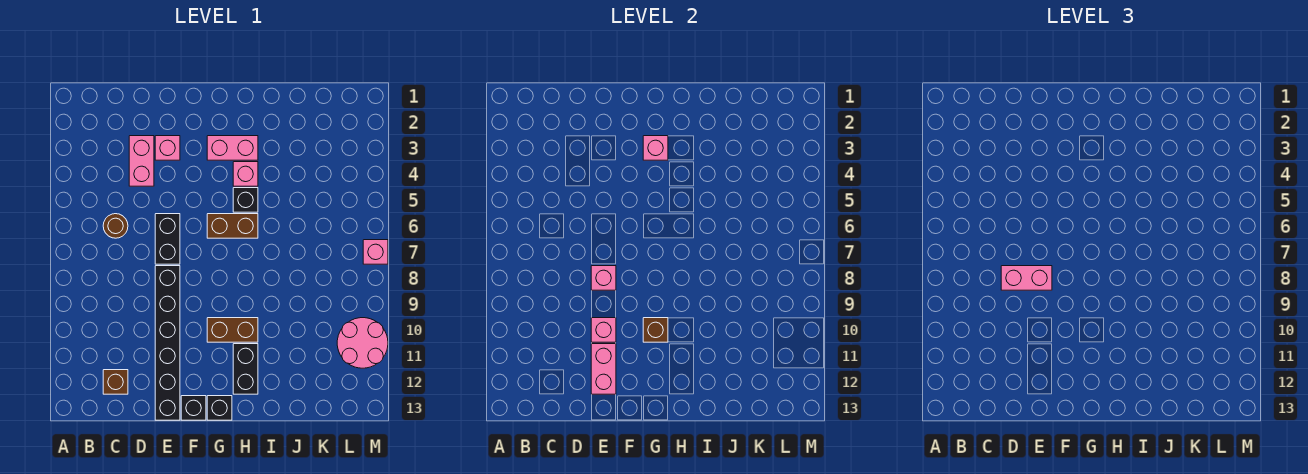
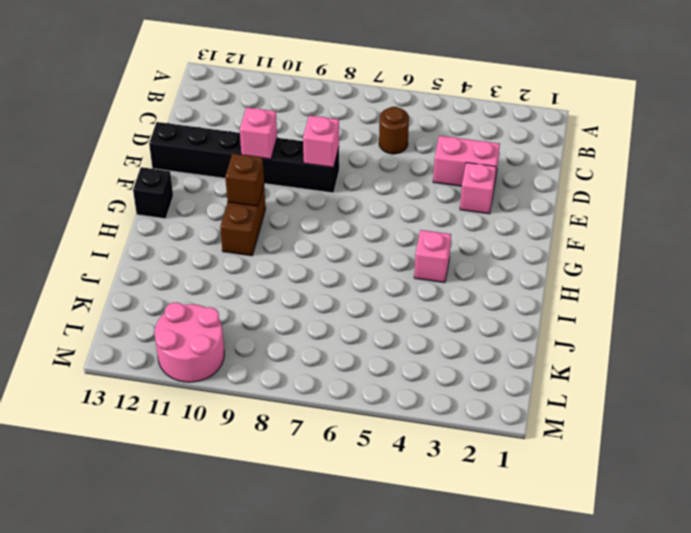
none -> brown brick C12 level 1
none -> black brick E6:E7 level 1
none -> black brick F13 level 1

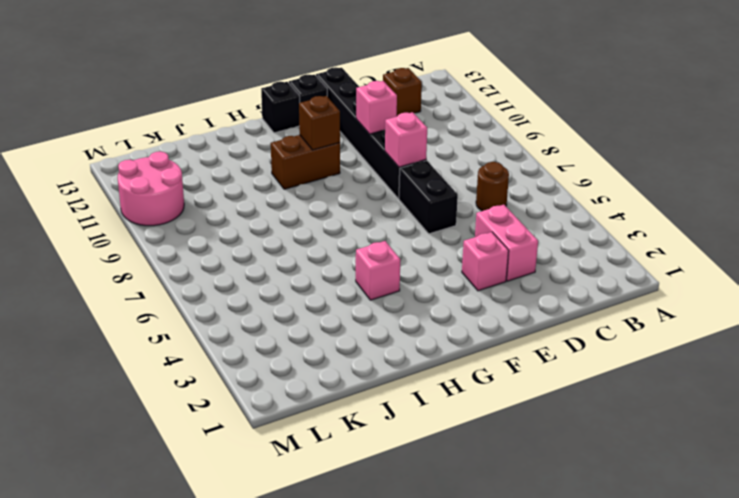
none -> pink brick G3:H3 level 1
none -> brown brick G6:H6 level 1
none -> black brick H5 level 1

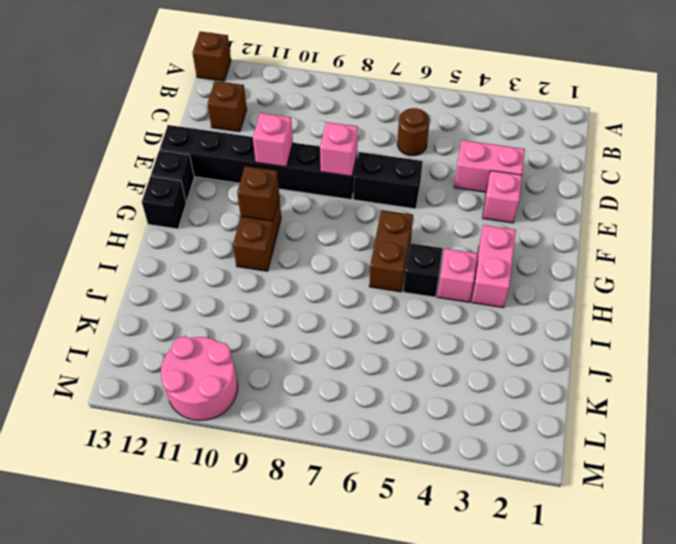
brown brick A13 level 1 -> none
none -> black brick H11:H12 level 1
none -> pink brick M7 level 1
none -> pink brick E11:E12 level 2

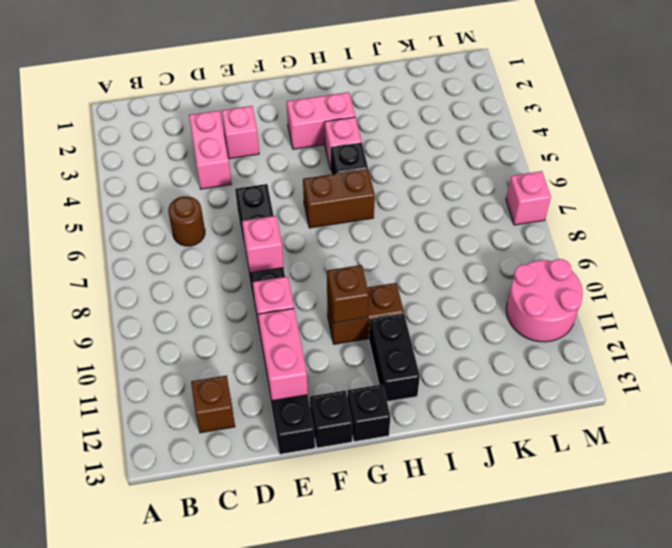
none -> pink brick G3 level 2
none -> pink brick D8:E8 level 3

